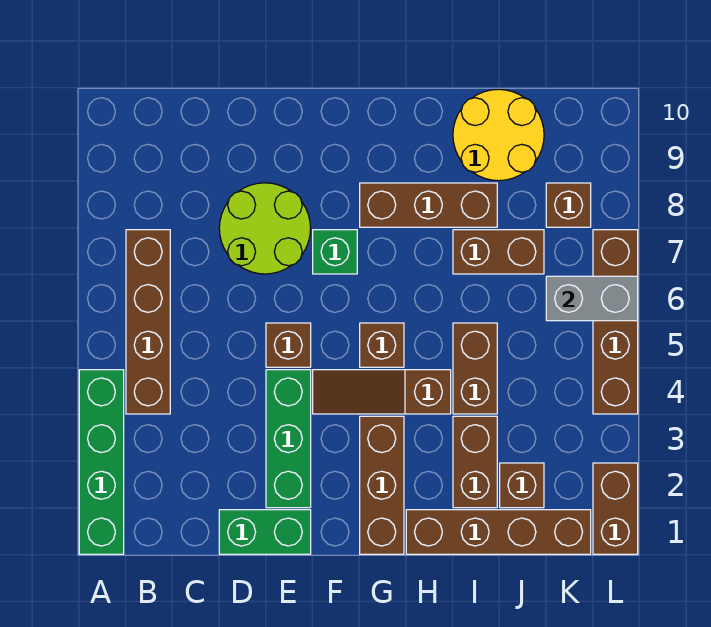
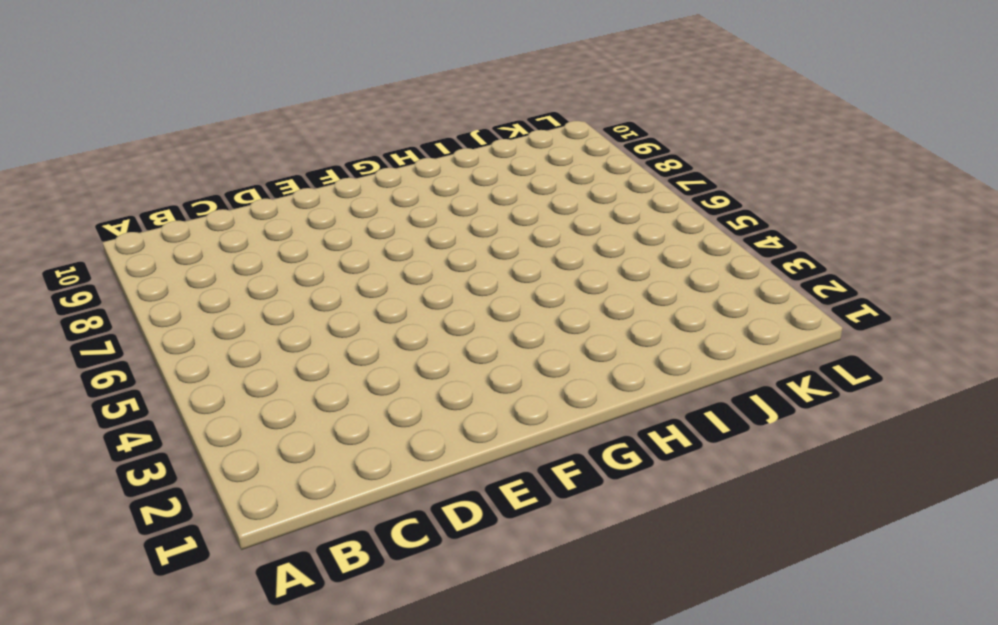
none -> green brick A1:A4 level 1
none -> brown brick B4:B7 level 1
none -> green brick D1:E1 level 1

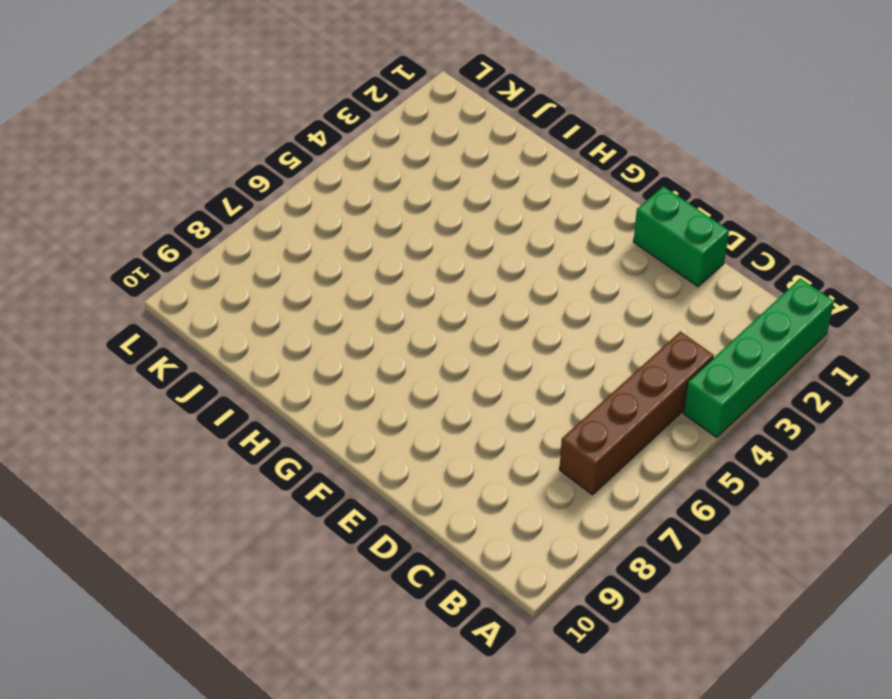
none -> lime round brick D7:E8 level 1
none -> green brick E2:E4 level 1
none -> brown brick E5 level 1

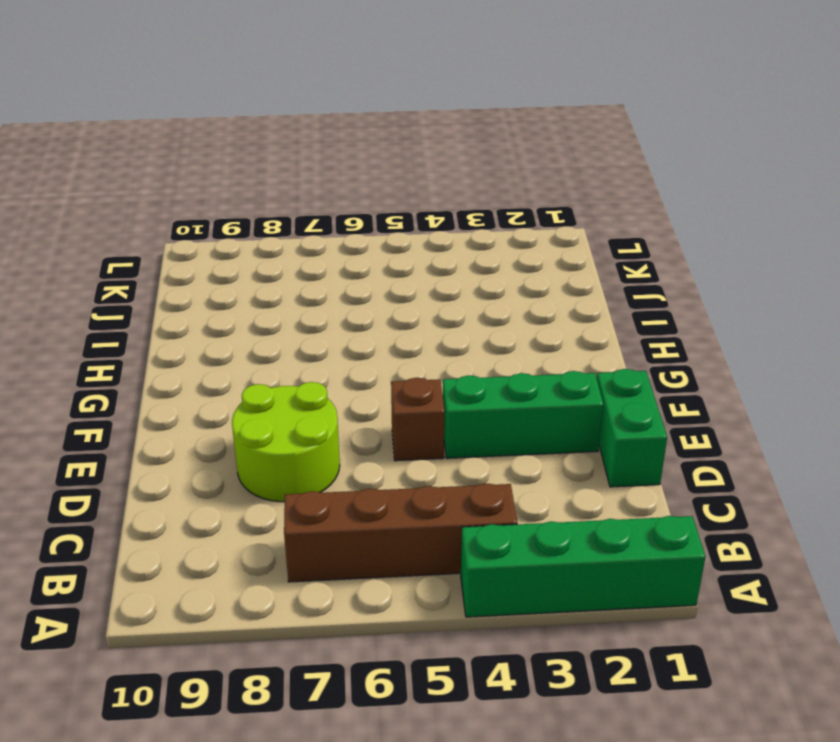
none -> brown slope F4:H4 level 1 top H
none -> green brick F7 level 1
none -> brown brick G1:G3 level 1

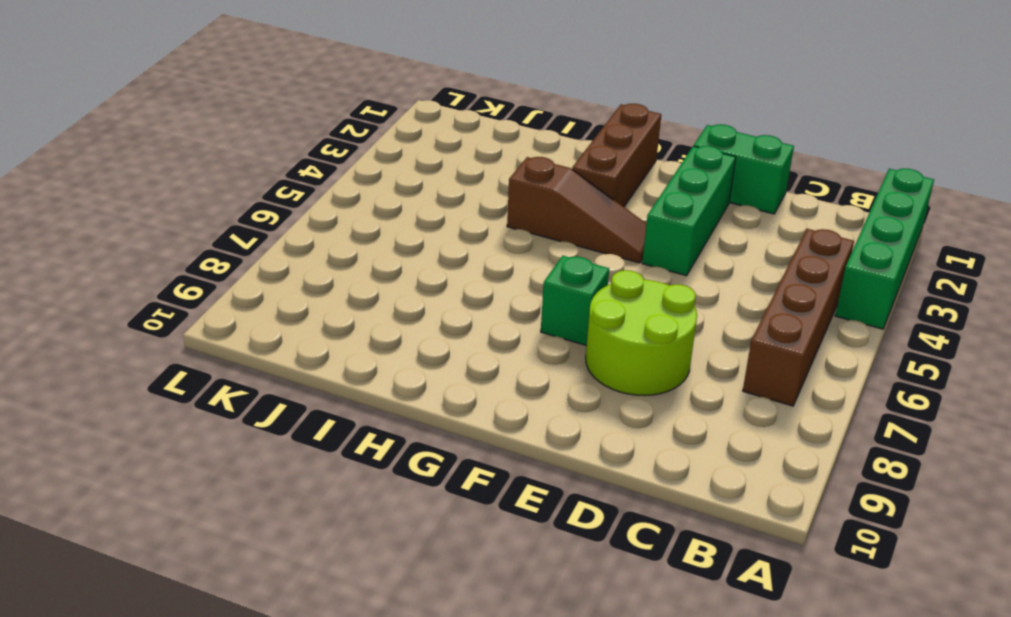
none -> brown brick E5 level 1
none -> brown brick G5 level 1
none -> brown brick G8:I8 level 1

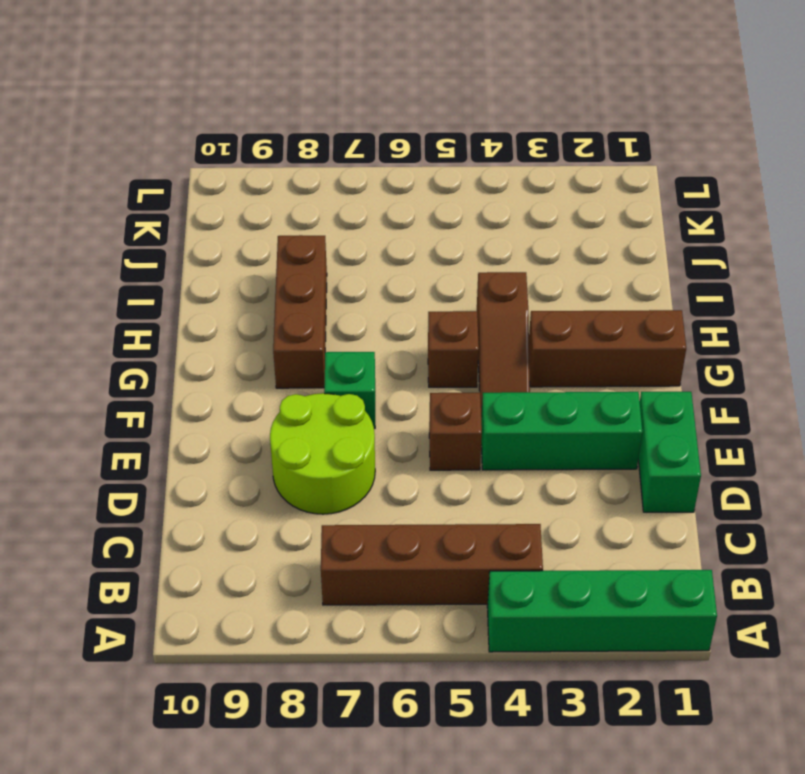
none -> brown brick H1:K1 level 1
none -> brown brick I2:I3 level 1
none -> brown brick I4:I5 level 1

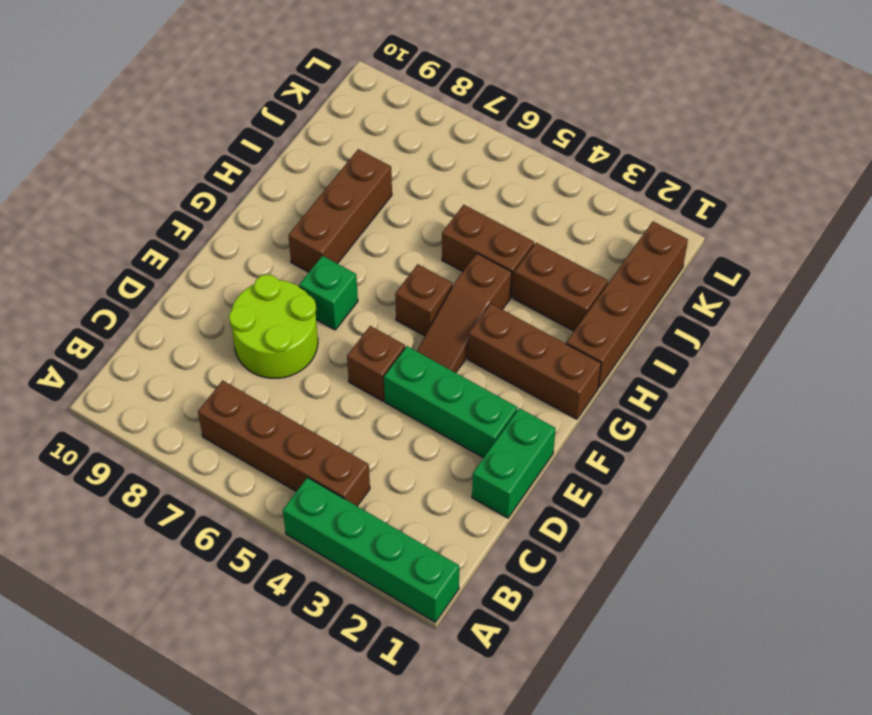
none -> brown brick I7:J7 level 1
none -> yellow round brick I9:J10 level 1
none -> brown brick J2 level 1

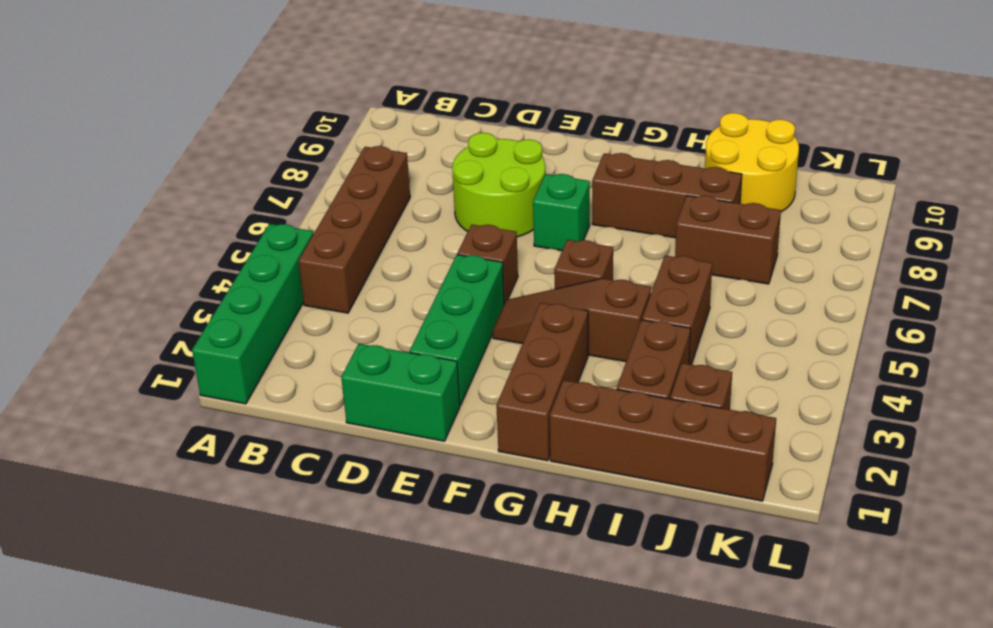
none -> brown brick K8 level 1
none -> brown brick L1:L2 level 1
none -> brown brick L4:L7 level 1

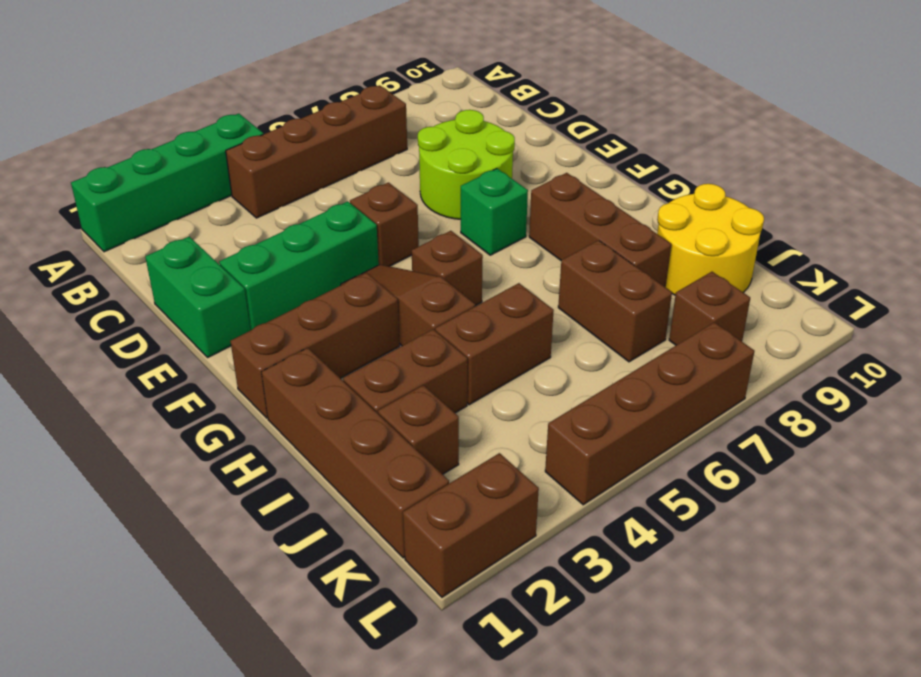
none -> grey brick K6:L6 level 2

